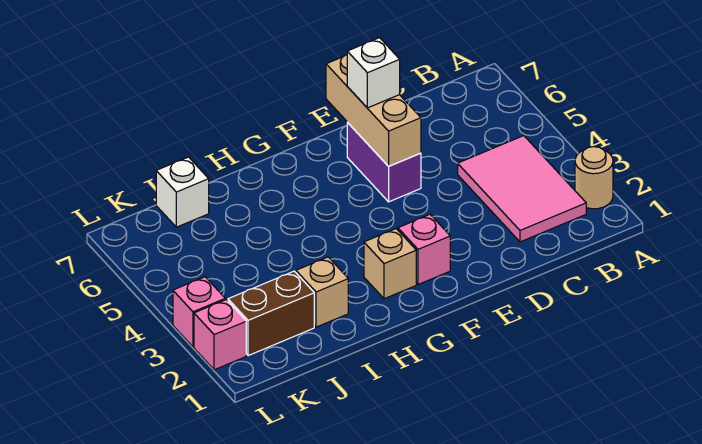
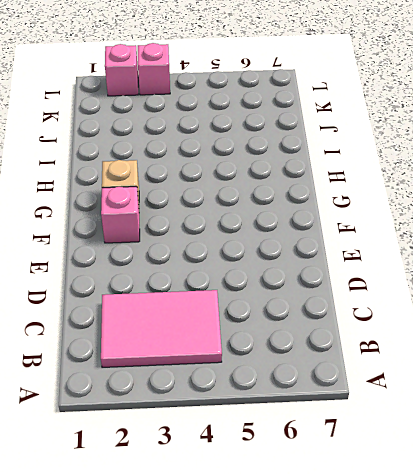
none -> tan round brick A2 level 1
none -> purple brick E5:E6 level 1
none -> tan brick I2 level 1

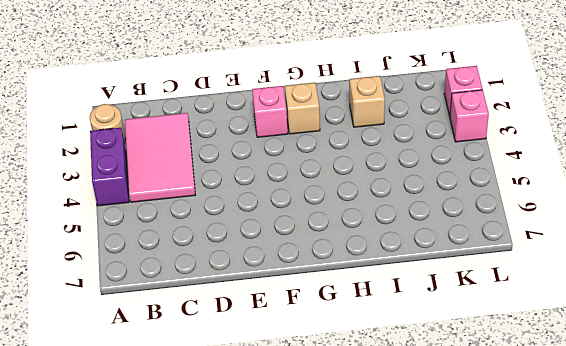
purple brick A3:A4 level 1 -> purple brick E5:E6 level 1
none -> brown brick J2:K2 level 1
none -> white brick J7 level 1
none -> tan brick E5:E7 level 2

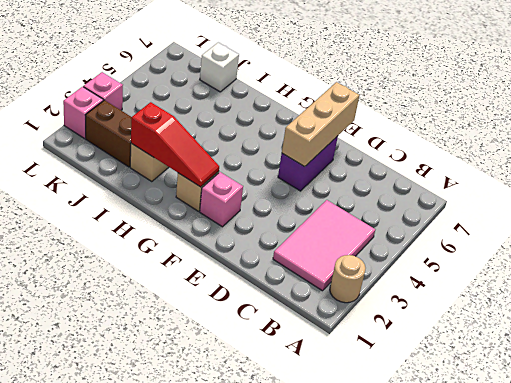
red slope G2:I2 level 2 top I -> none
none -> white brick E6 level 3

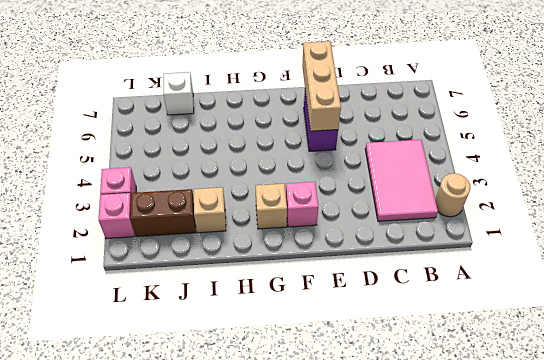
none -> white brick E6 level 3

